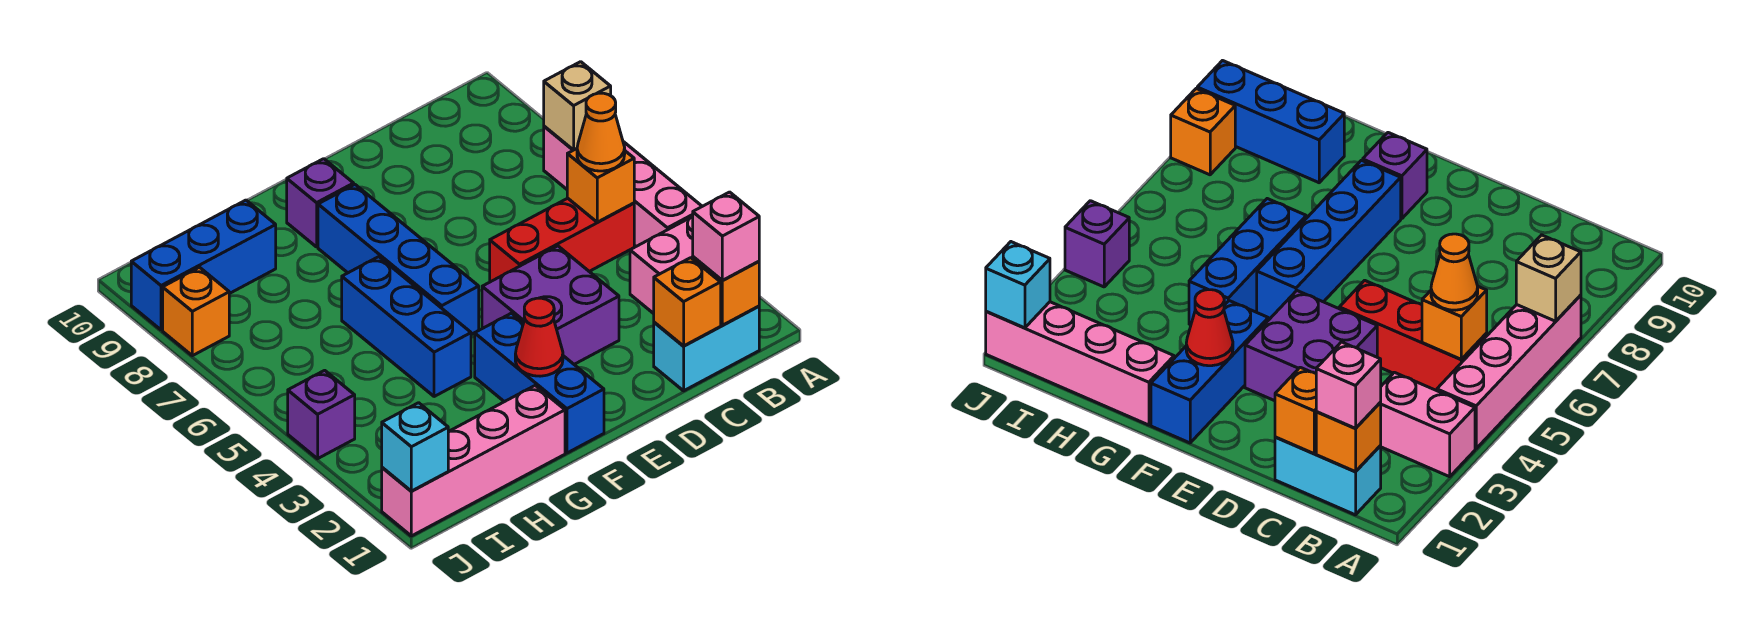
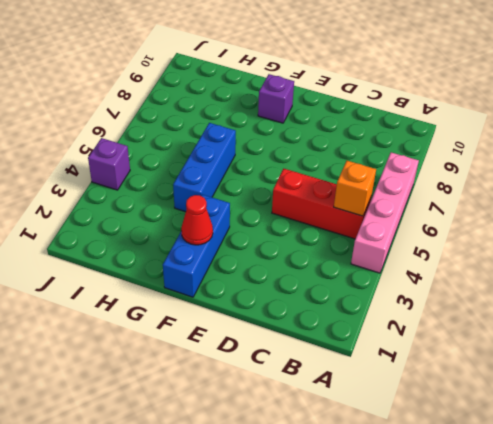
none -> pink brick A3:B3 level 1
none -> cyan brick B1:C1 level 1
none -> purple brick D3:E4 level 1

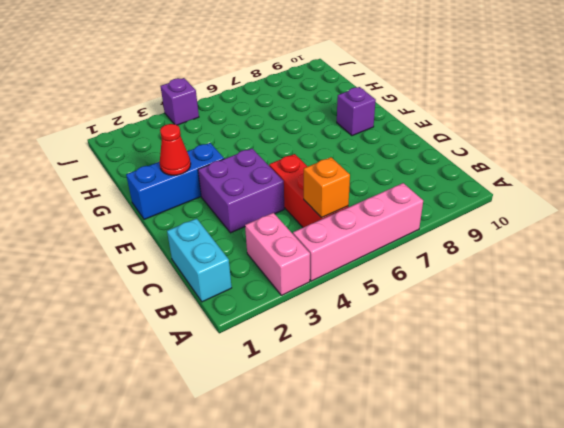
none -> blue brick F5:F8 level 1
none -> pink brick G1:J1 level 1
none -> blue brick G4:G6 level 1

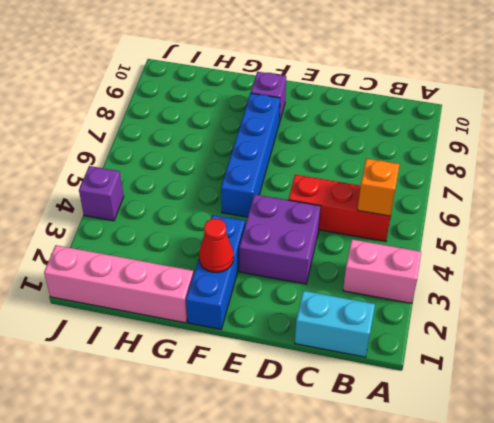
none -> pink brick A4:A7 level 1
none -> blue brick G4:G6 level 1
none -> blue brick H9:J9 level 1

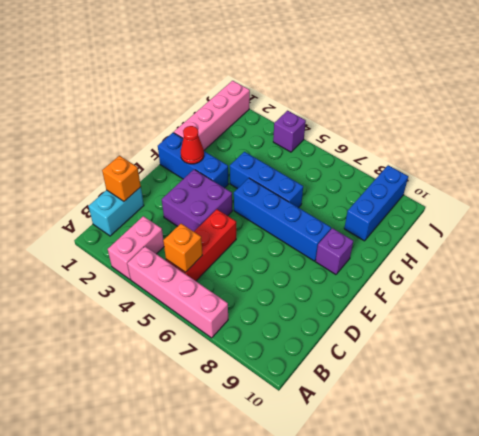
none -> orange brick J8 level 1
none -> tan brick A7 level 2
none -> orange brick B1 level 2

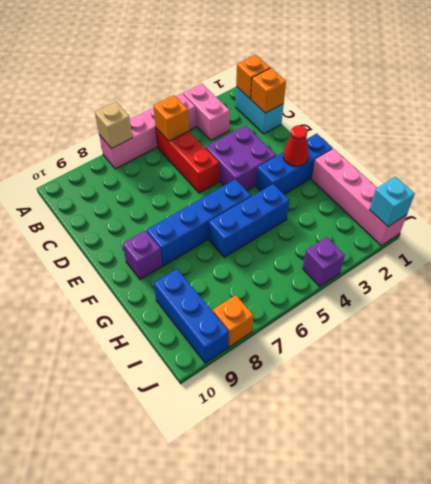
none -> pink brick B1 level 3
none -> orange cone B5 level 3

